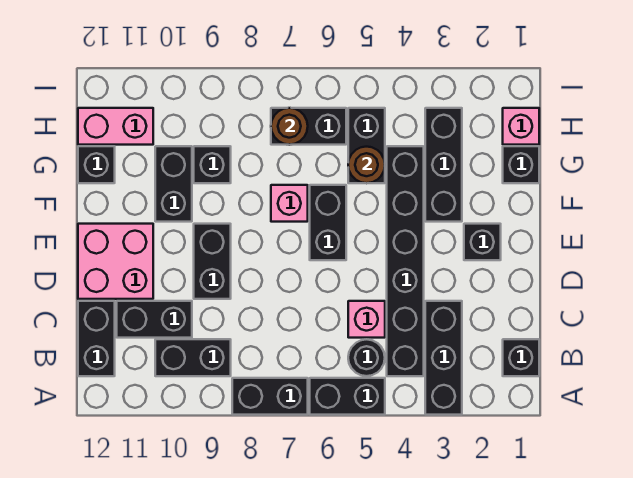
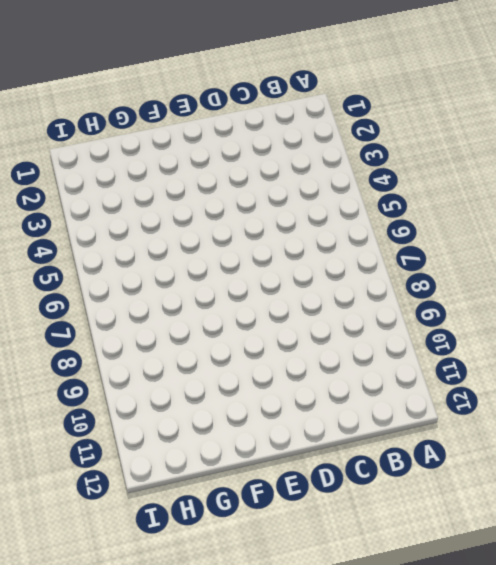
none -> black brick A3:C3 level 1
none -> black brick A5:A6 level 1
none -> black brick A7:A8 level 1

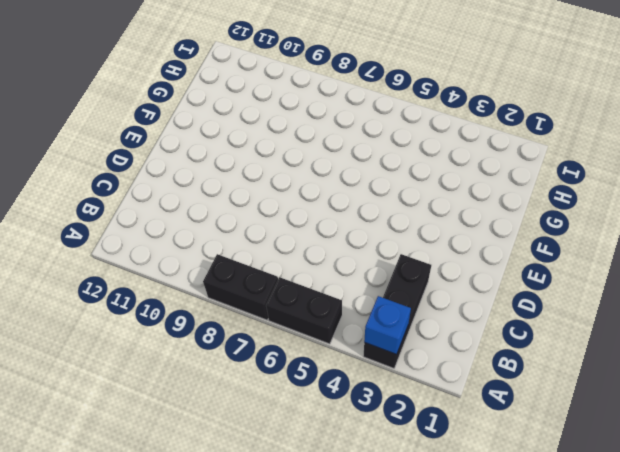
blue brick A3 level 2 -> none
none -> black brick B1 level 1
none -> black brick B4:G4 level 1
none -> black round brick B5 level 1

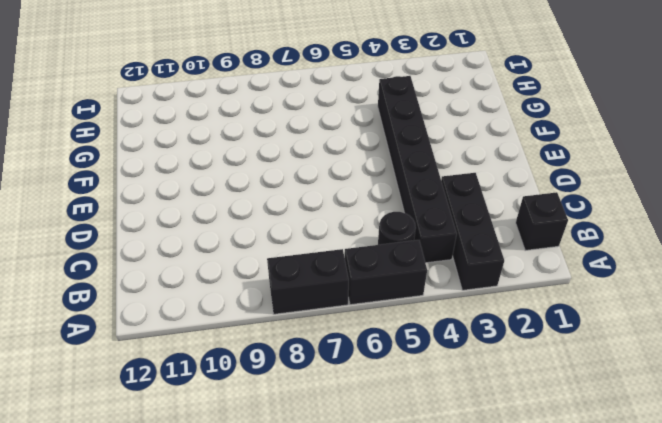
none -> black brick B9:B10 level 1
none -> black brick B12:C12 level 1
none -> pink brick C5 level 1

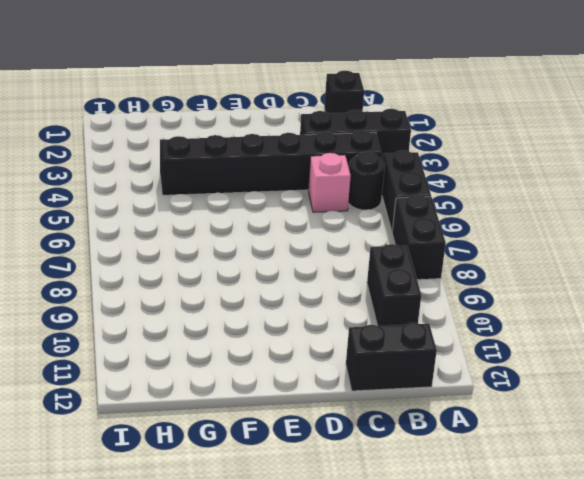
none -> black brick C10:C11 level 1
none -> black brick D9:E9 level 1
none -> pink brick D11:E12 level 1

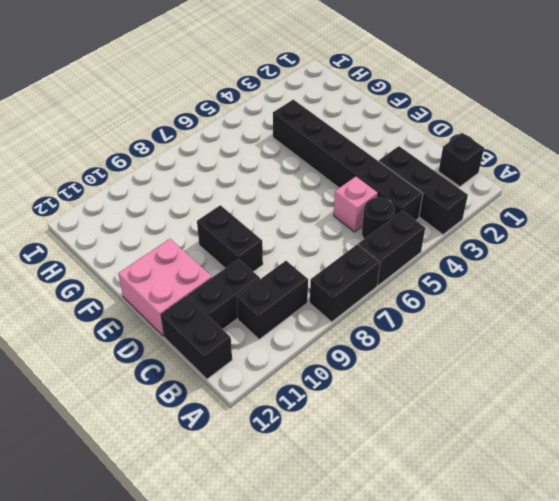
none -> black brick E2 level 1
none -> black brick E6:F6 level 1
none -> black brick F3:H3 level 1

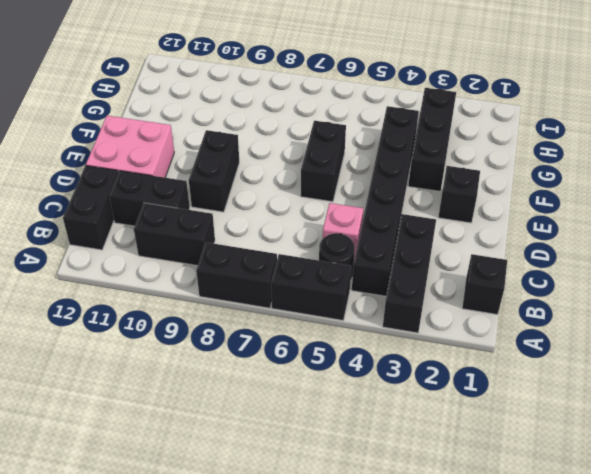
none -> pink brick F7 level 1
none -> black brick F10:G10 level 1
none -> black brick G1 level 1

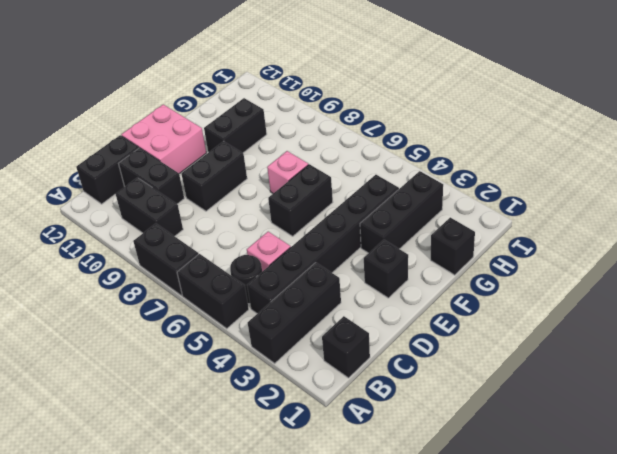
none -> black brick G5:H5 level 1
none -> black brick G9 level 1
none -> black brick G12 level 1

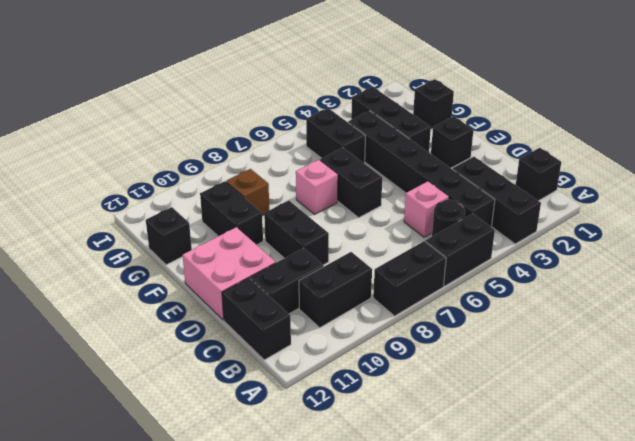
brown brick G9 level 1 -> black brick G9 level 1
none -> pink brick H1 level 1
none -> black brick H6:H7 level 1
none -> pink brick H11:H12 level 1

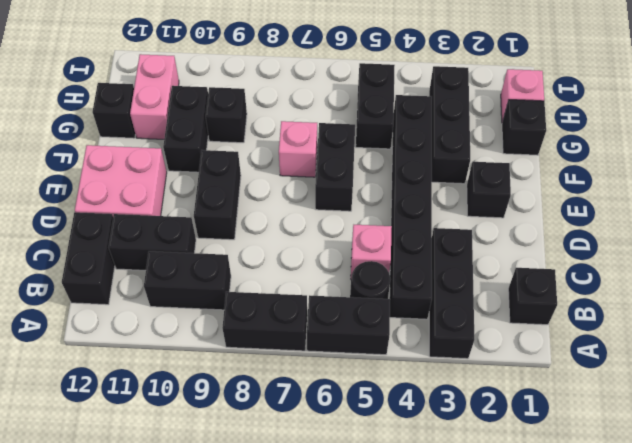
pink brick G11:H11 level 1 -> pink brick H11:H12 level 1
none -> black brick H6:H7 level 1
none -> brown round brick G5 level 2
none -> brown round brick H7 level 2

